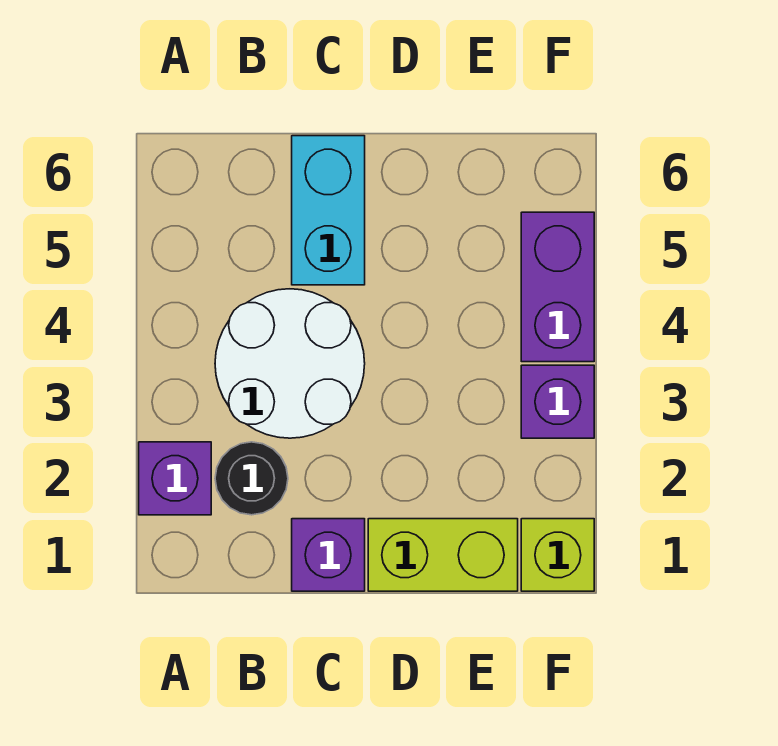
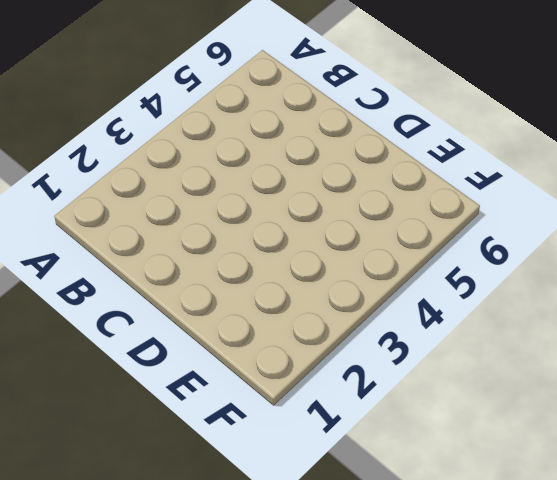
none -> purple brick A2 level 1
none -> black round brick B2 level 1

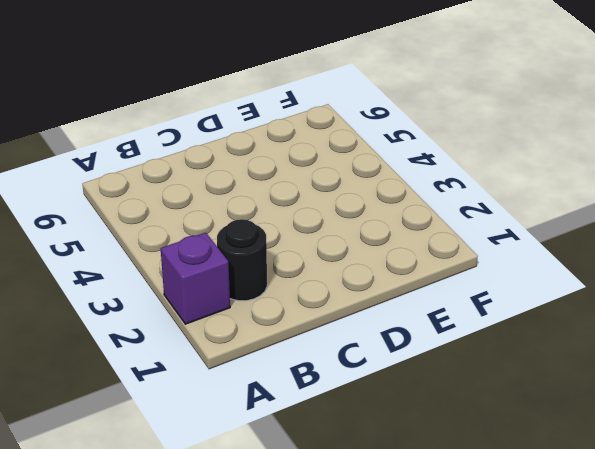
none -> white round brick B3:C4 level 1
none -> purple brick C1 level 1

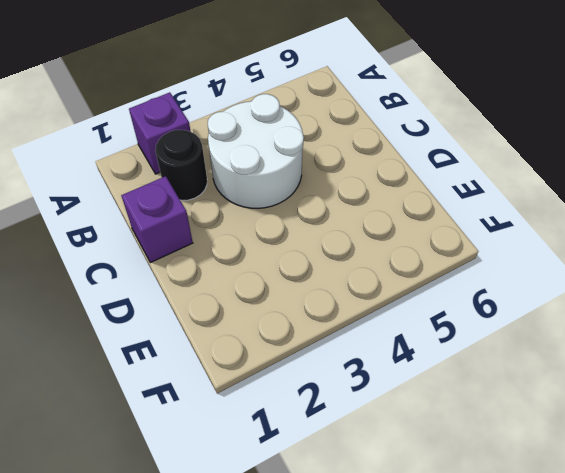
none -> cyan brick C5:C6 level 1
none -> lime brick D1:E1 level 1

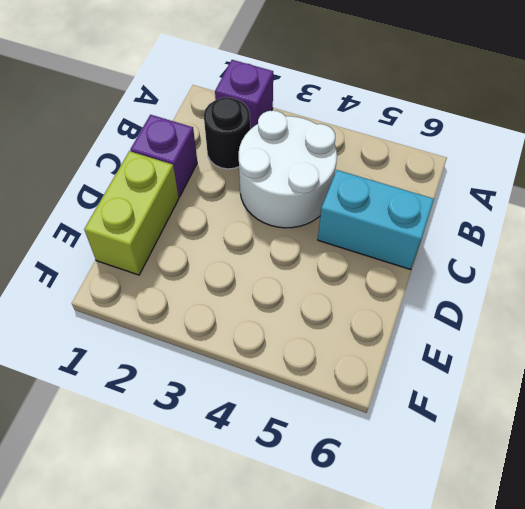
none -> lime brick F1 level 1
none -> purple brick F3 level 1

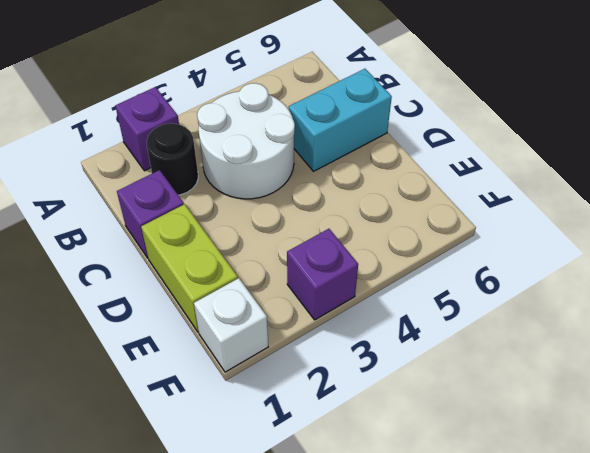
white brick F1 level 1 -> lime brick F1 level 1
none -> purple brick F4:F5 level 1

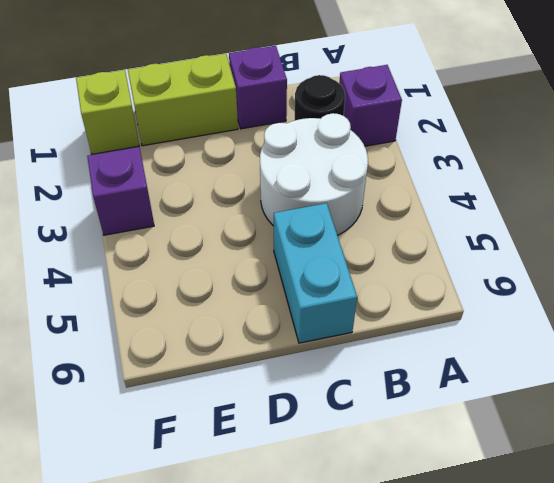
none -> purple brick F4:F5 level 1

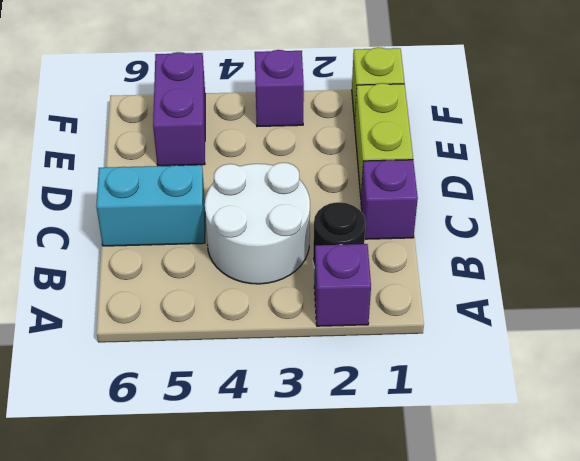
purple brick E5:F5 level 1 -> purple brick F4:F5 level 1

